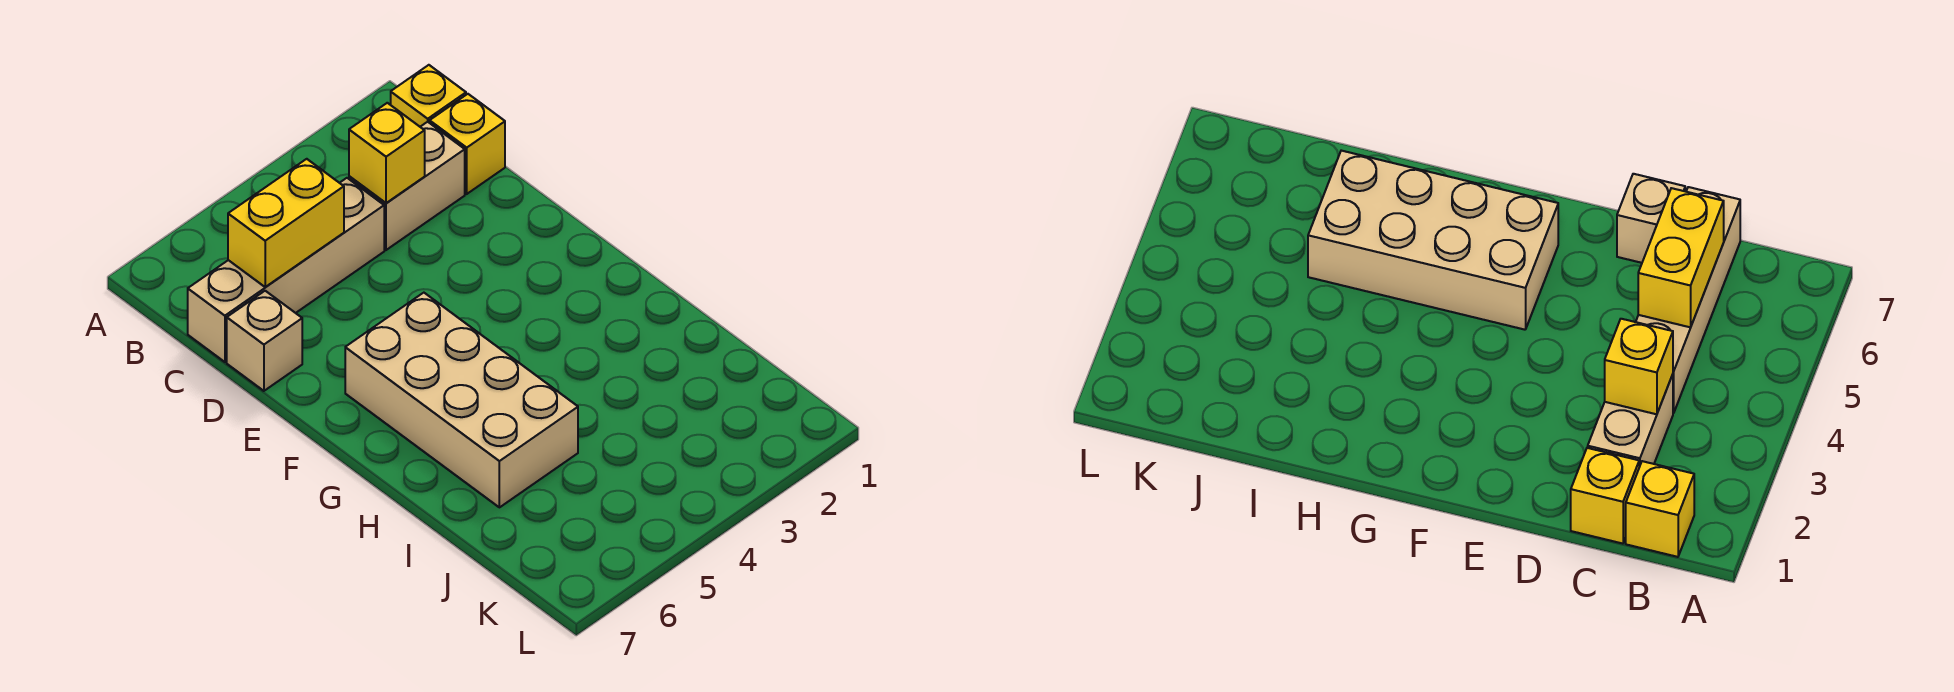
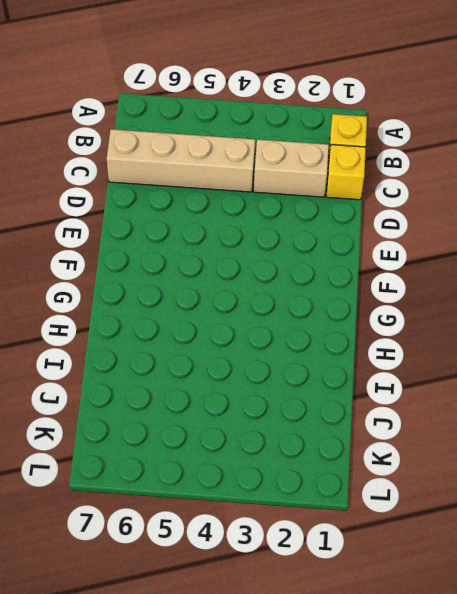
none -> tan brick D7 level 1
none -> tan brick F5:I6 level 1

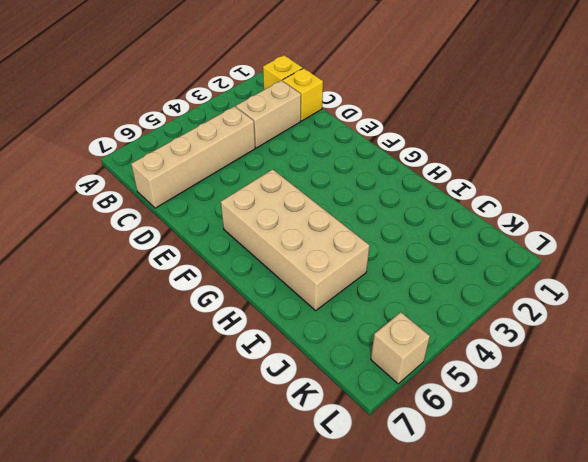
tan brick L6 level 1 -> tan brick D7 level 1
none -> yellow brick C3 level 2
none -> yellow brick C5:C6 level 2

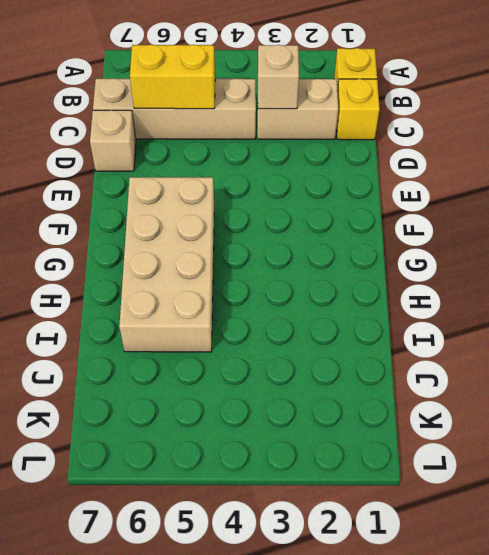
tan brick C3 level 2 -> yellow brick C3 level 2

